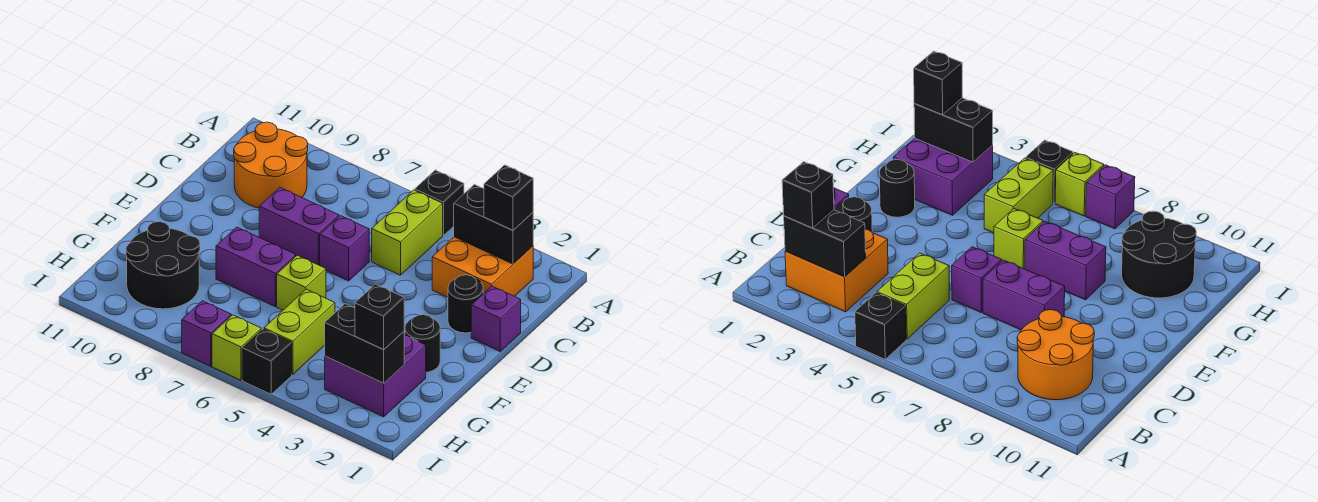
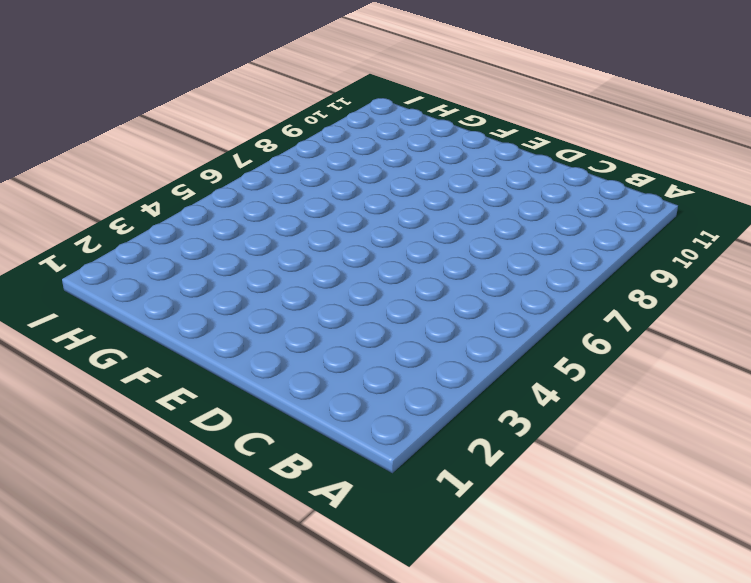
none -> black brick A5 level 1
none -> orange brick B2:C3 level 1
none -> lime brick B5:C5 level 1

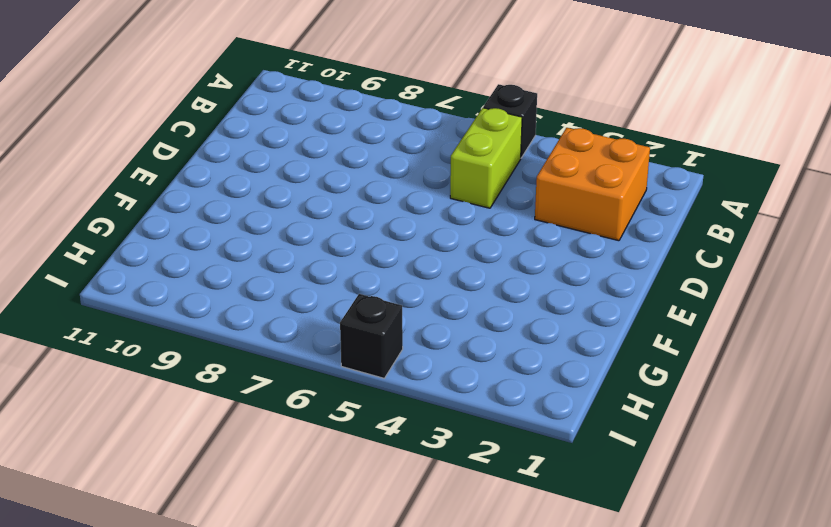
none -> orange round brick B9:C10 level 1
none -> purple brick D1 level 1
none -> black round brick D2 level 1

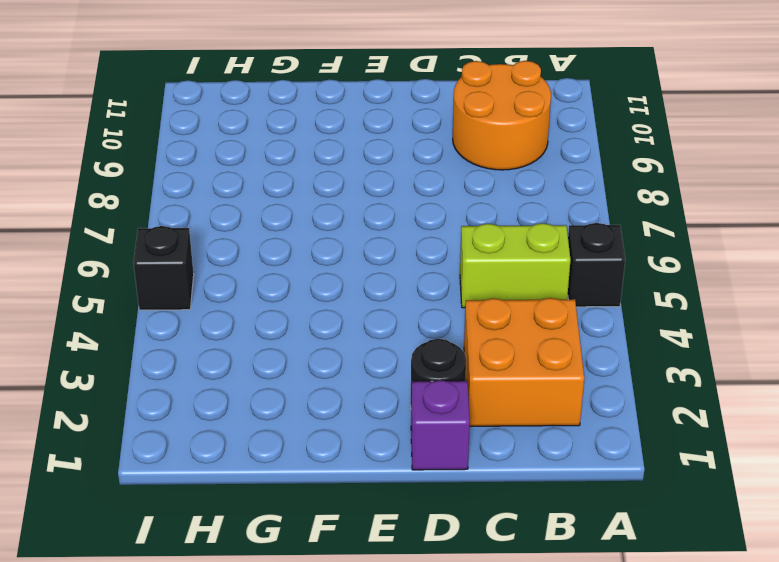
none -> purple brick D6 level 1
none -> purple brick D7:D8 level 1
none -> black round brick F2 level 1

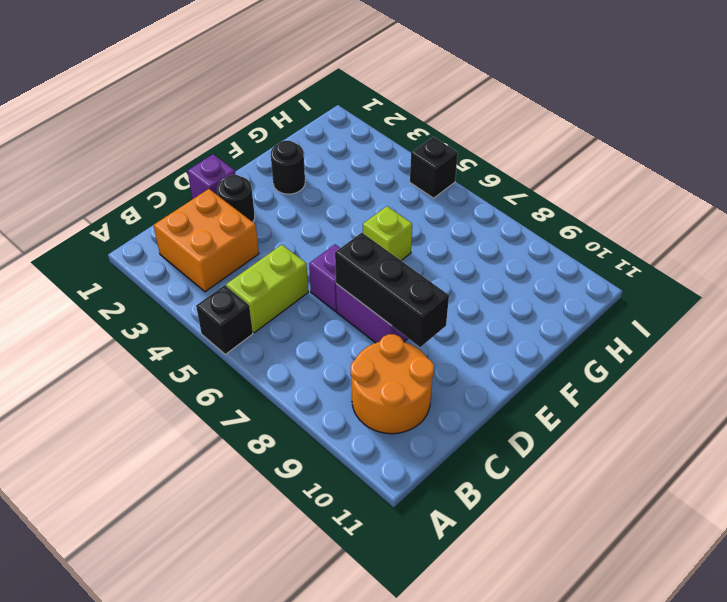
black brick D7:D9 level 2 -> none
none -> purple brick F7:F8 level 1
none -> purple brick G2:H3 level 1
none -> lime brick G5:H5 level 1

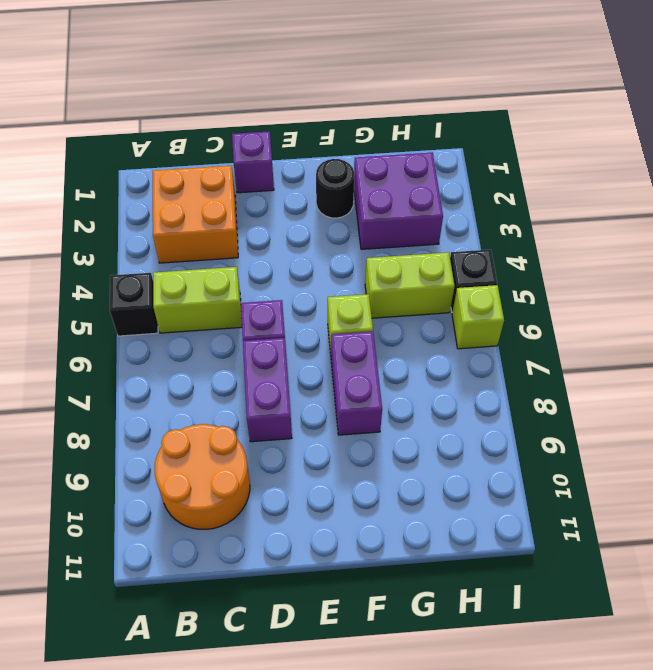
none -> black round brick D2 level 1
none -> black round brick G9:H10 level 1
none -> purple brick I7 level 1

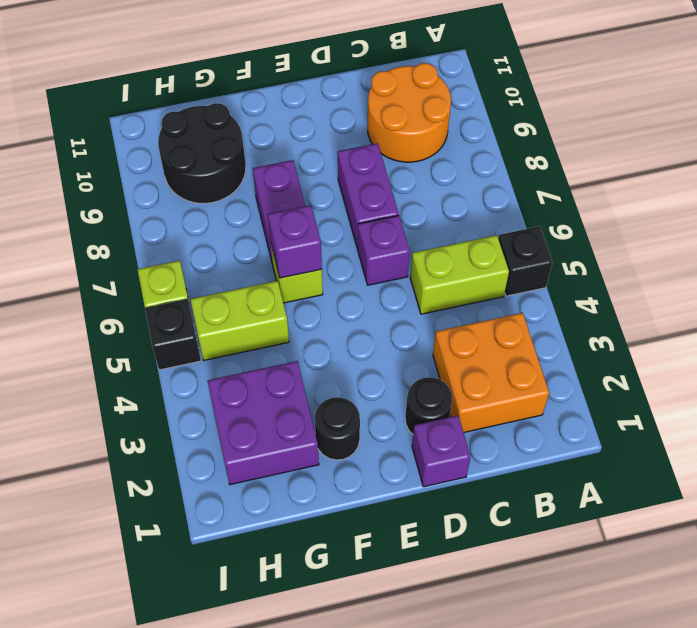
purple brick F6 level 2 -> purple brick I7 level 1
none -> black brick B2:B3 level 2
none -> black brick H2:H3 level 2
none -> black brick B2 level 3

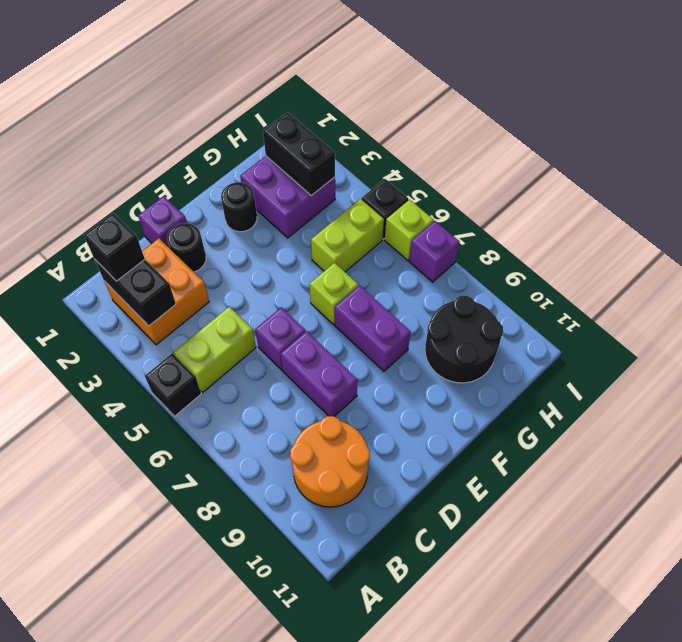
none -> black brick H2 level 3

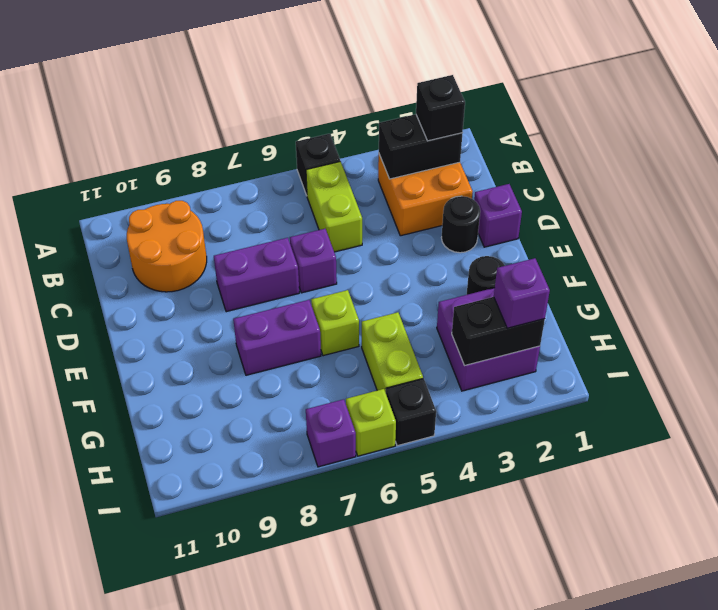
purple brick H2 level 3 -> black brick H2 level 3
none -> black round brick G9:H10 level 1

